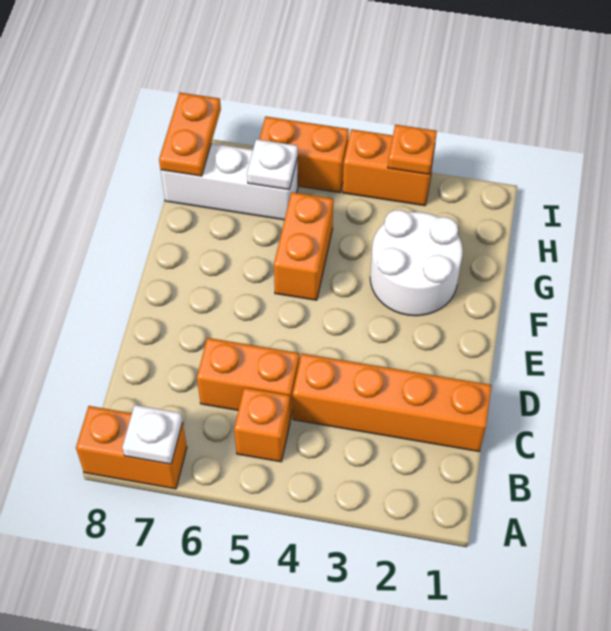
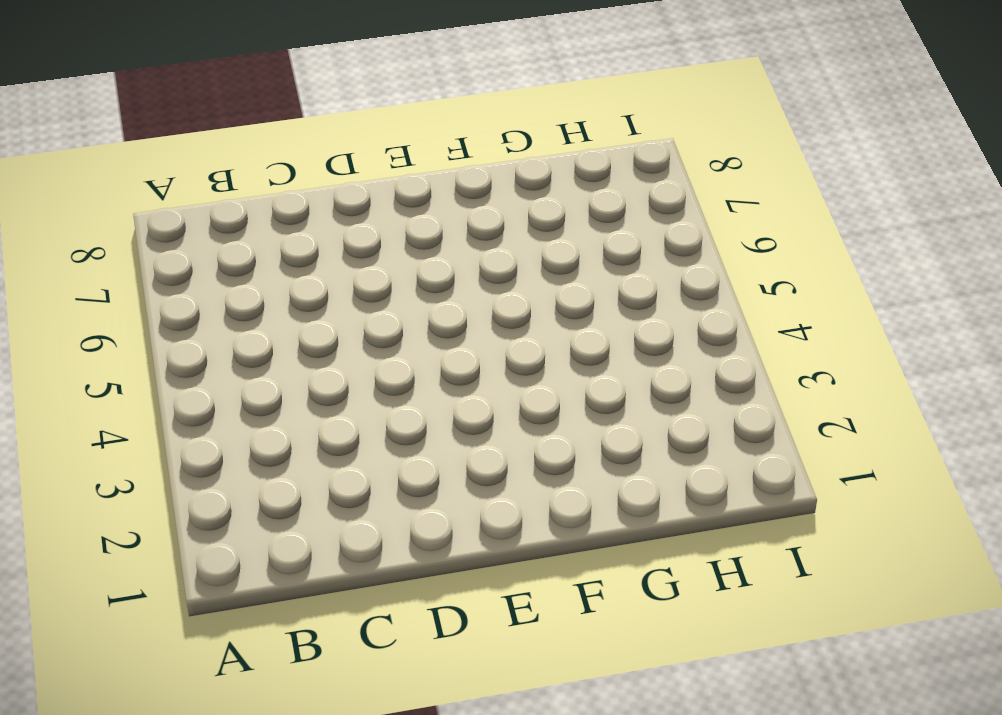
none -> orange brick A7:A8 level 1
none -> orange brick B5 level 1
none -> orange brick C1:C4 level 1

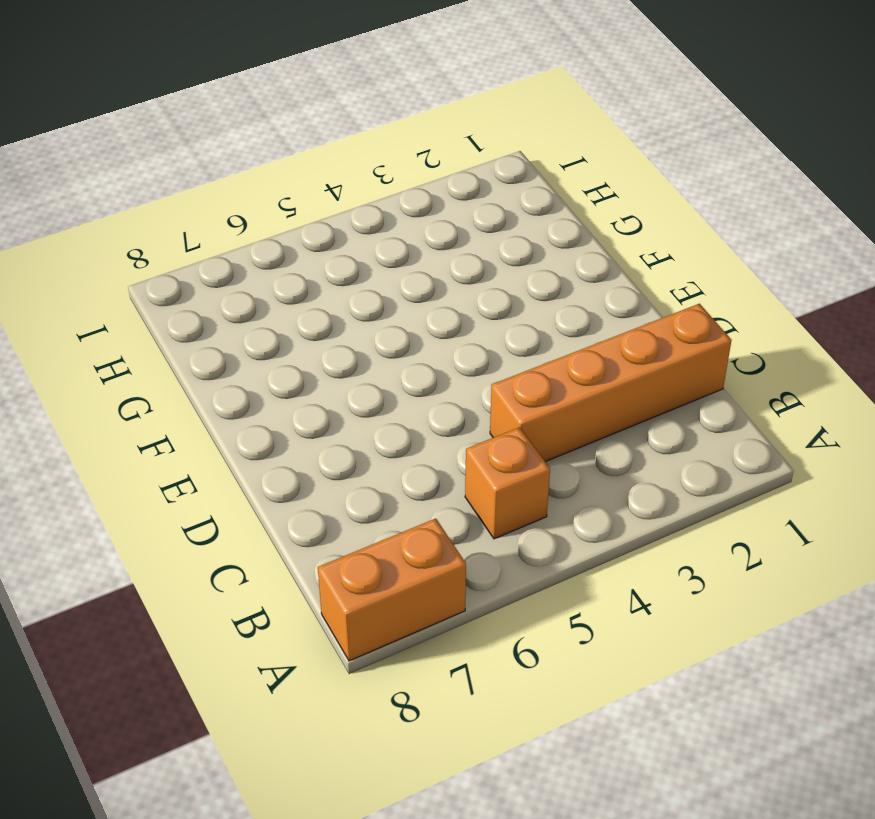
none -> orange brick C5:C6 level 1
none -> white round brick F2:G3 level 1
none -> orange brick F5:G5 level 1

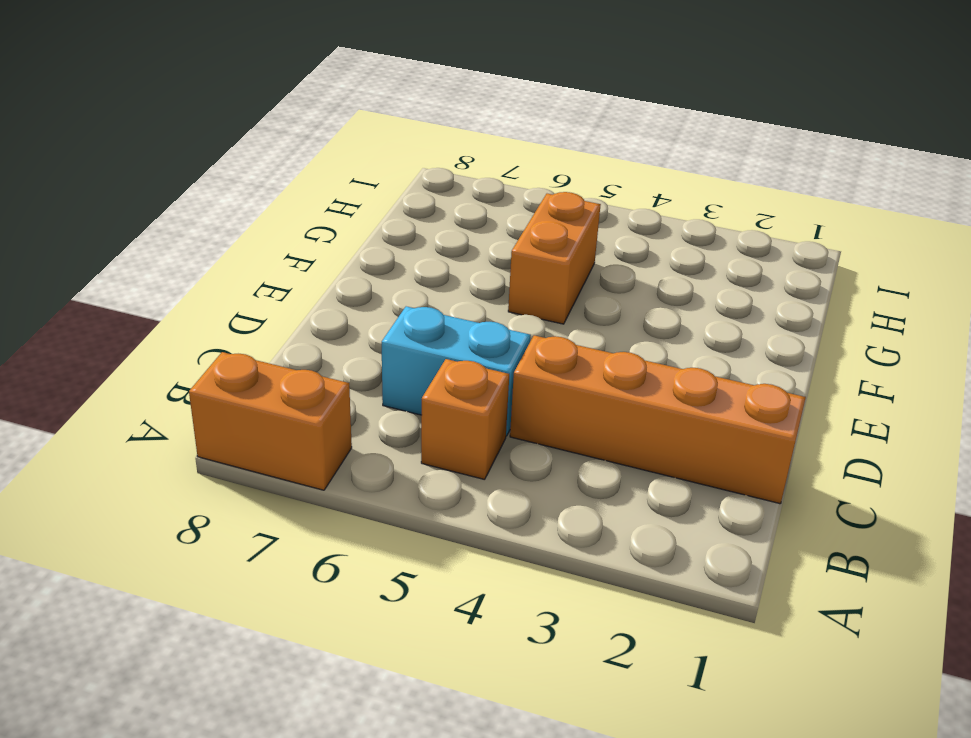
cyan brick C5:C6 level 1 -> orange brick C5:C6 level 1
none -> white round brick F2:G3 level 1
none -> white brick H6:H8 level 1
none -> orange brick I3:I4 level 1

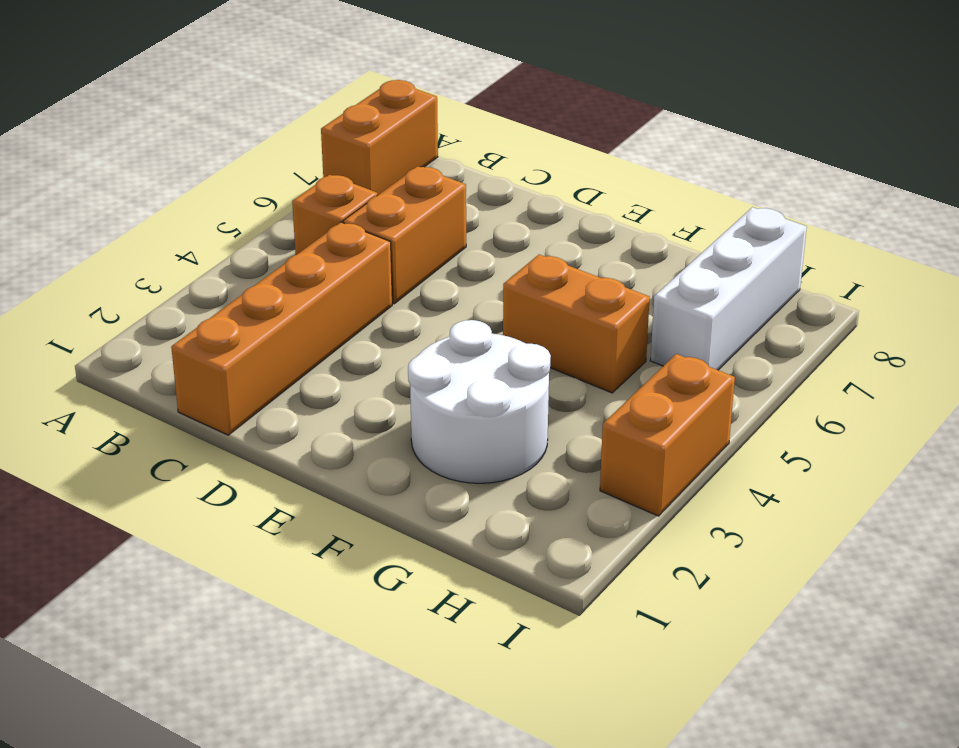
none -> orange brick I5:I6 level 1
none -> white plate A7 level 2
none -> white plate H6 level 2

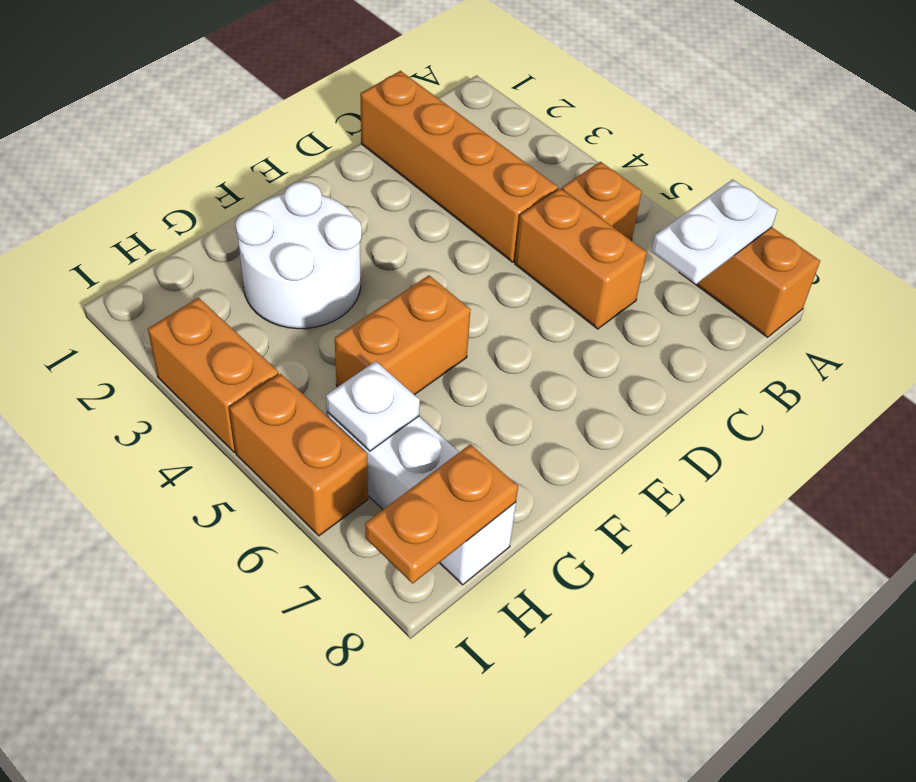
white plate A7:B7 level 2 -> white plate A7 level 2
none -> orange plate I3 level 2

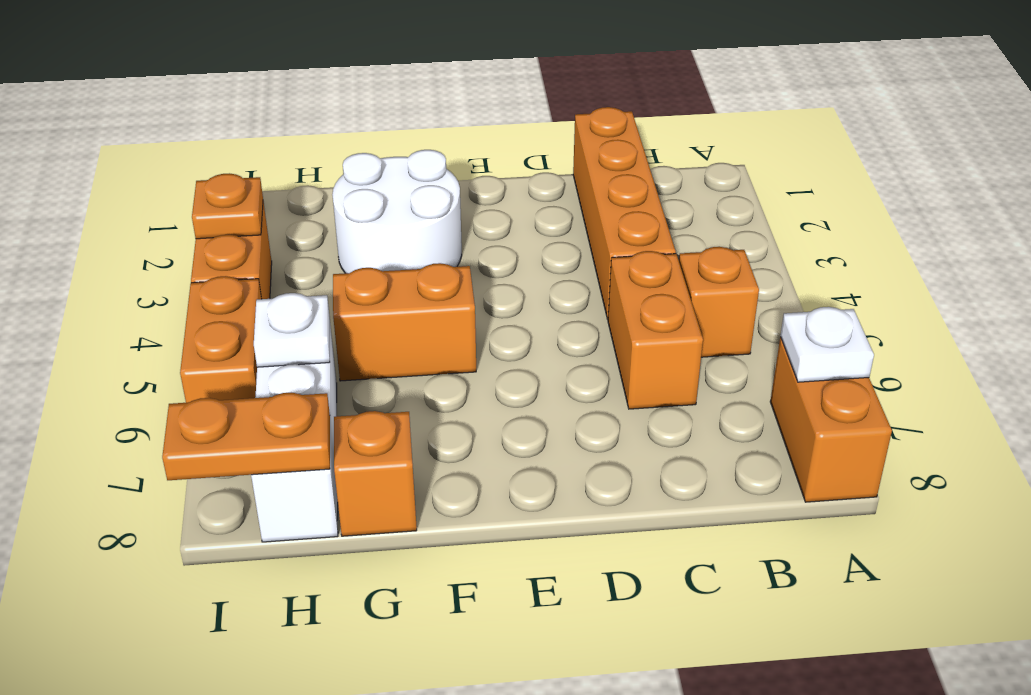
orange brick G8 level 1 -> none

